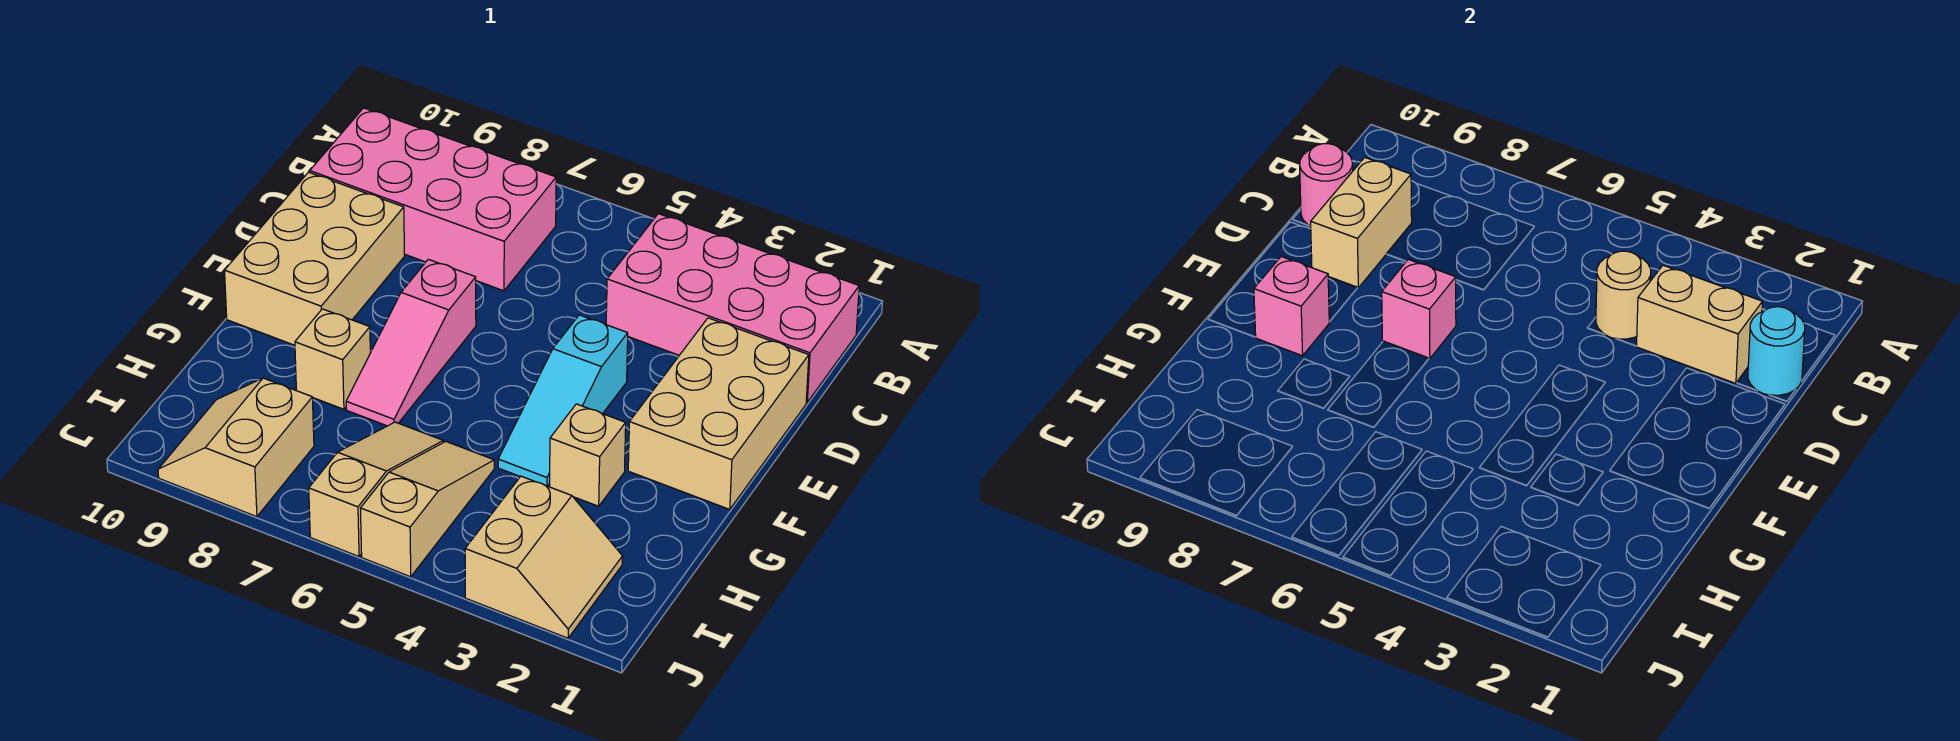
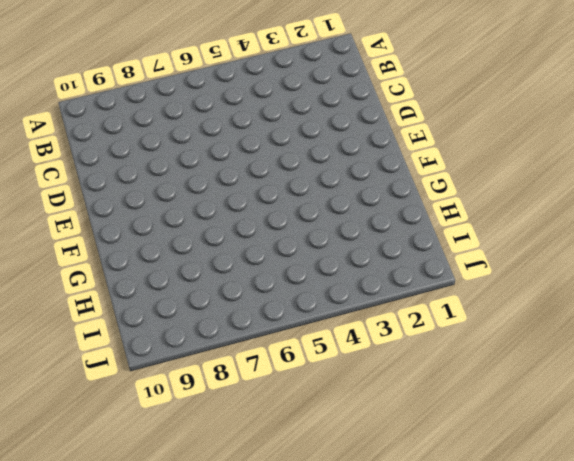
none -> pink brick B1:C4 level 1
none -> pink brick B7:C10 level 1
none -> tan brick D1:F2 level 1

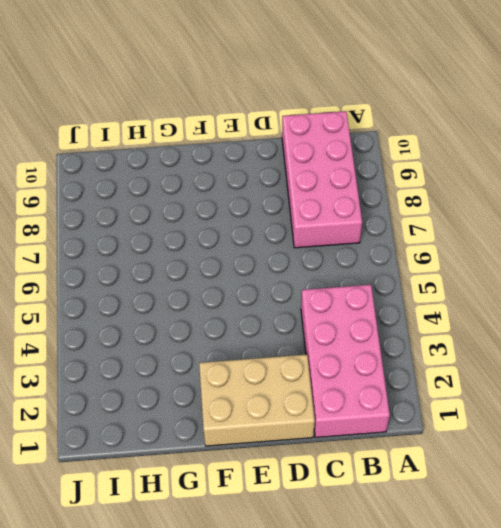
none -> tan brick D9:F10 level 1
none -> cyan slope E4:G4 level 1 top E
none -> pink slope E7:G7 level 1 top E

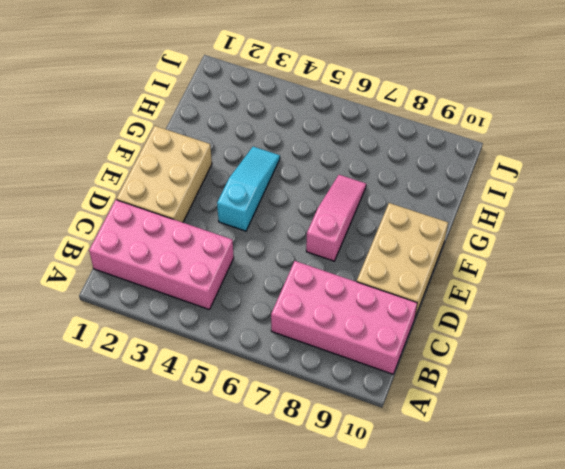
none -> tan brick G3 level 1
none -> tan brick G8 level 1
none -> tan slope H5:J5 level 1 top J

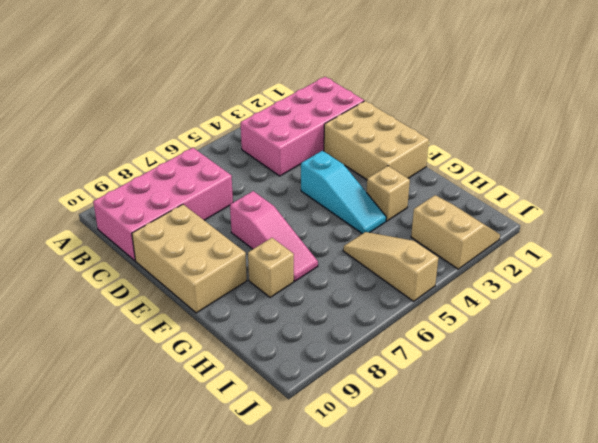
none -> tan slope H6:J6 level 1 top J
none -> tan slope I8:J9 level 1 top 8
none -> cyan round brick C1 level 2

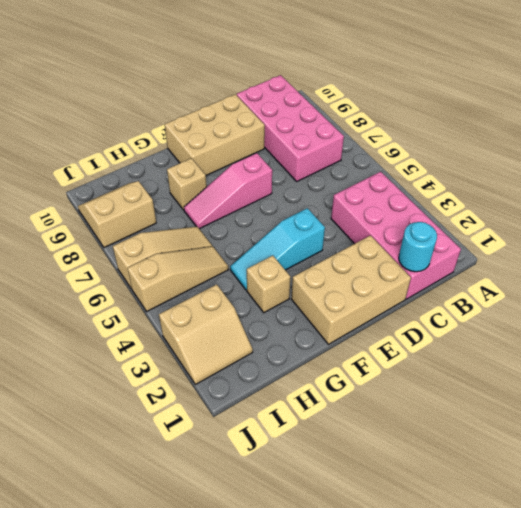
none -> tan brick C2:C3 level 2
none -> tan round brick C4 level 2
none -> tan brick C9:D9 level 2

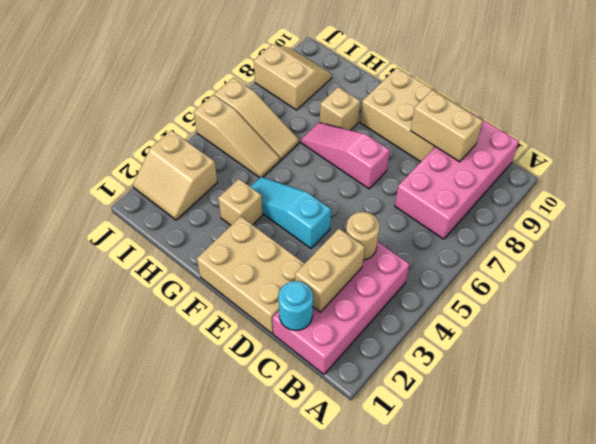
none -> pink round brick C10 level 2
none -> pink brick E7 level 2
none -> pink brick F9 level 2

